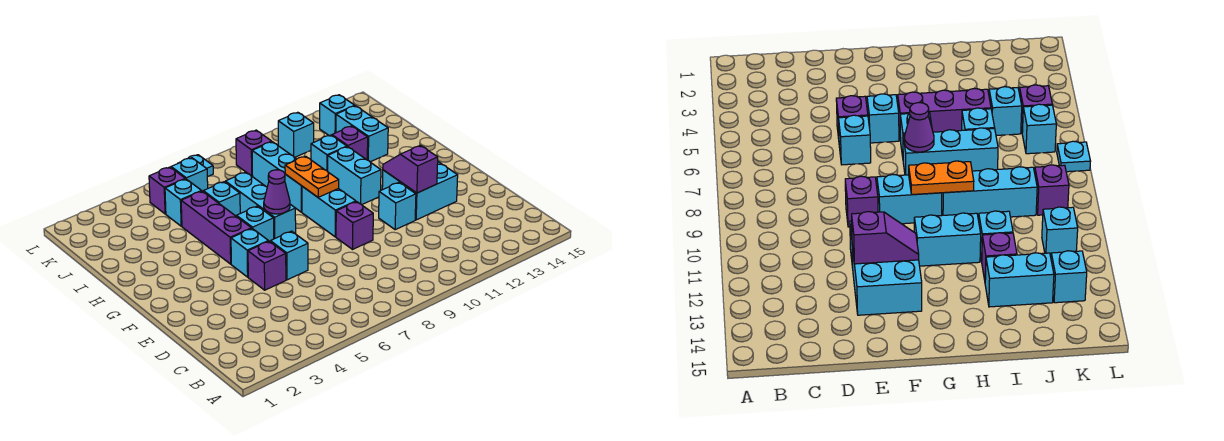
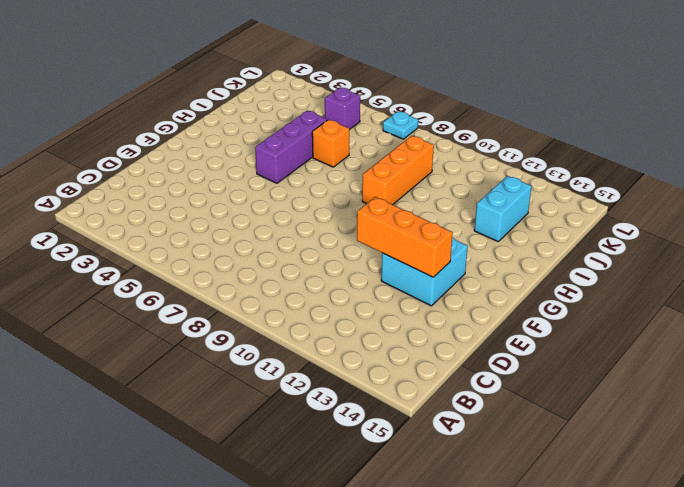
orange brick E11:E13 level 2 -> purple slope E12:F12 level 2 top E
orange brick H9:J9 level 1 -> cyan brick H9:J9 level 1
orange brick I6 level 1 -> cyan brick I6 level 1
none -> purple brick E5 level 1
none -> cyan brick E6 level 1
none -> purple brick E9 level 1

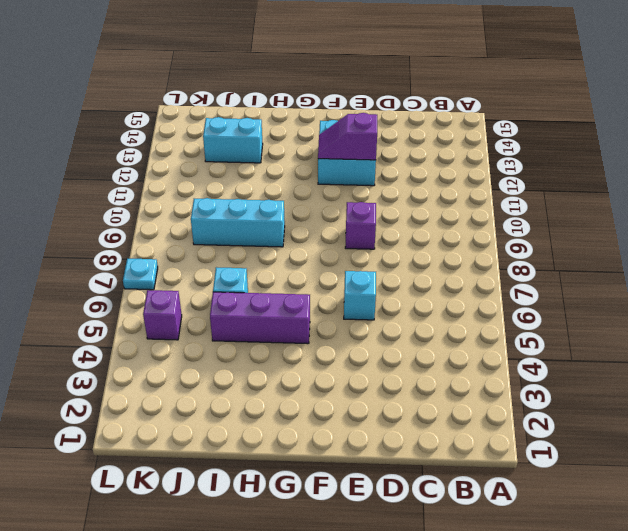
none -> purple brick E5 level 1
none -> cyan brick E11 level 1
none -> cyan brick F5 level 1

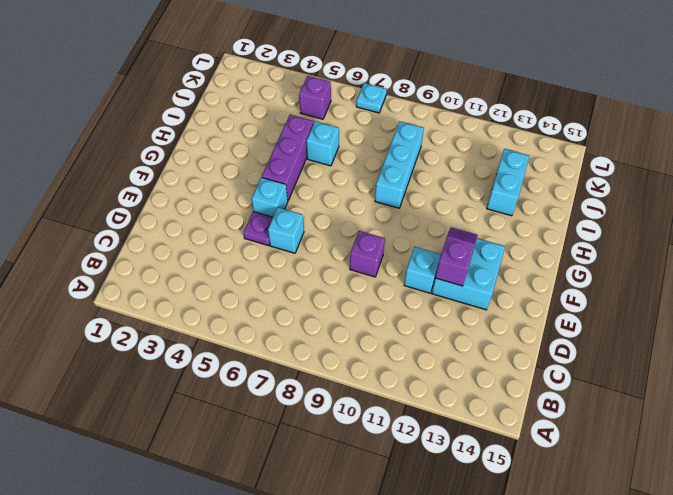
purple plate E5 level 1 -> purple brick E5 level 1
none -> cyan brick F9:G9 level 1
none -> cyan brick G6 level 1
none -> cyan brick G7:I7 level 1

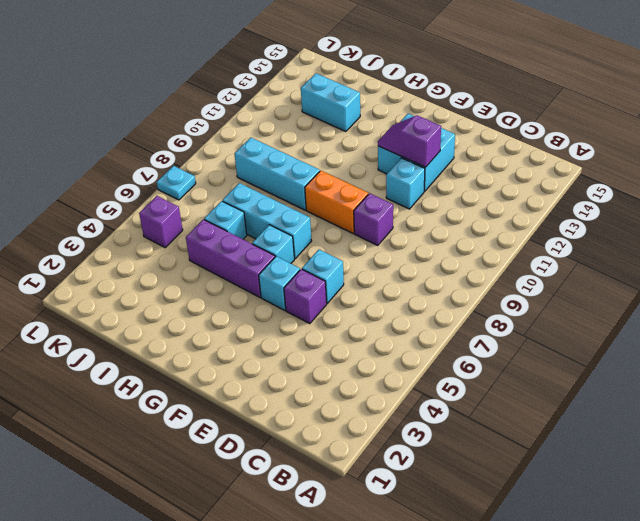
orange brick F9:G9 level 1 -> cyan brick F9:G9 level 1
none -> cyan brick G11:H11 level 1
none -> cyan brick I11 level 1
none -> purple brick I12 level 1

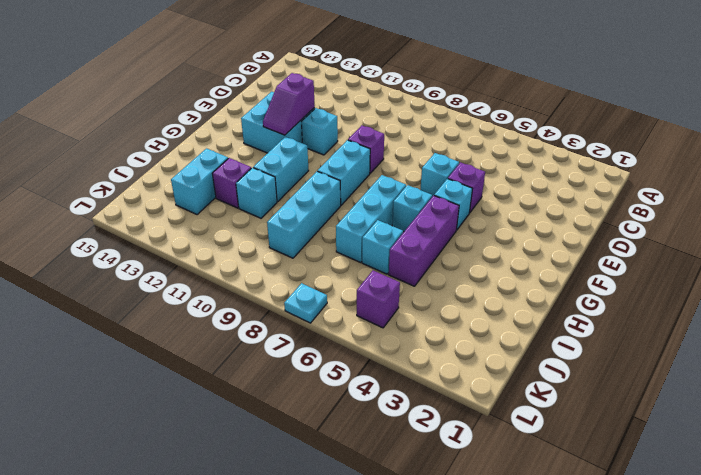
none -> cyan brick J5 level 1
none -> cyan brick K6 level 1
none -> purple brick K9 level 1

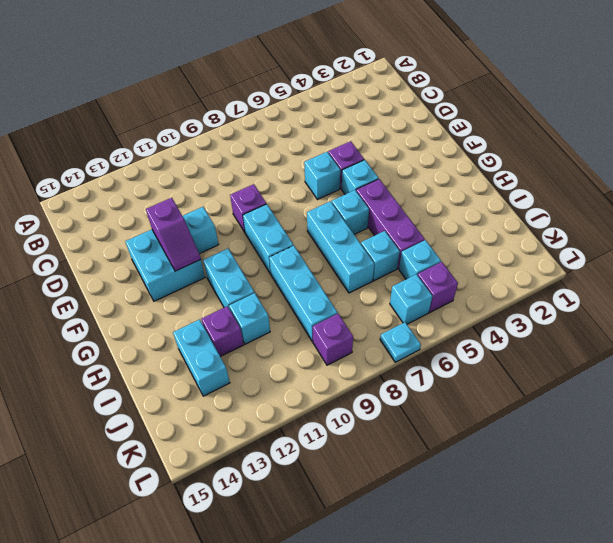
none -> cyan brick K11 level 1
none -> cyan brick K13 level 1
none -> purple cone G7 level 2

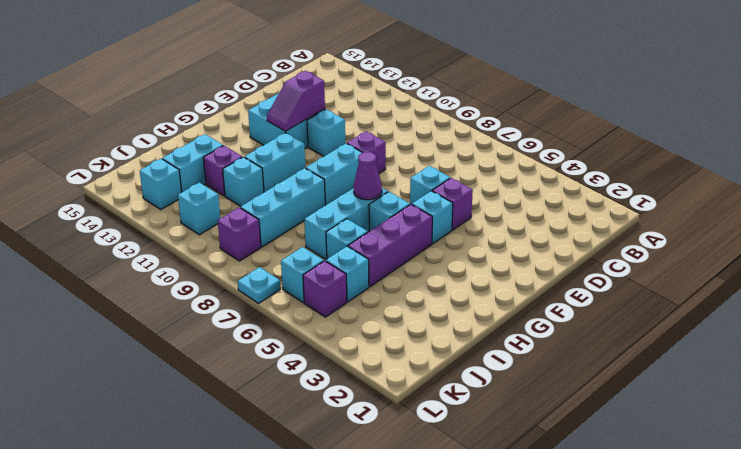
none -> orange plate G9:H9 level 2

